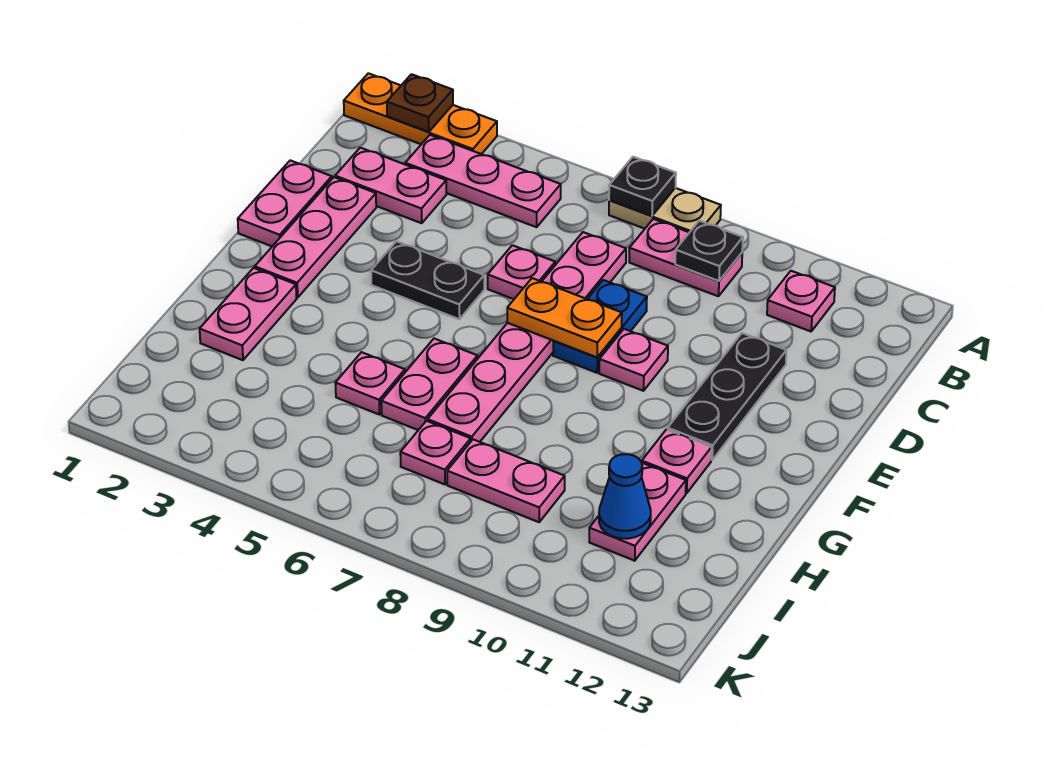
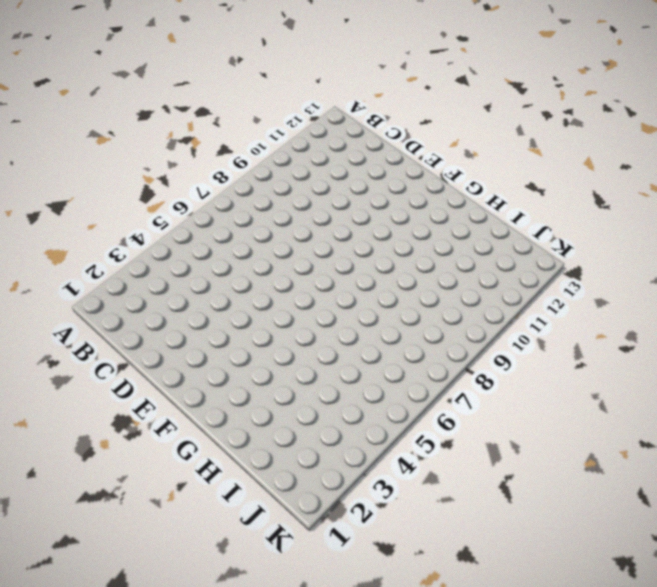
none -> orange plate A1:A3 level 1
none -> tan plate A7:A8 level 1
none -> pink plate B3:B5 level 1

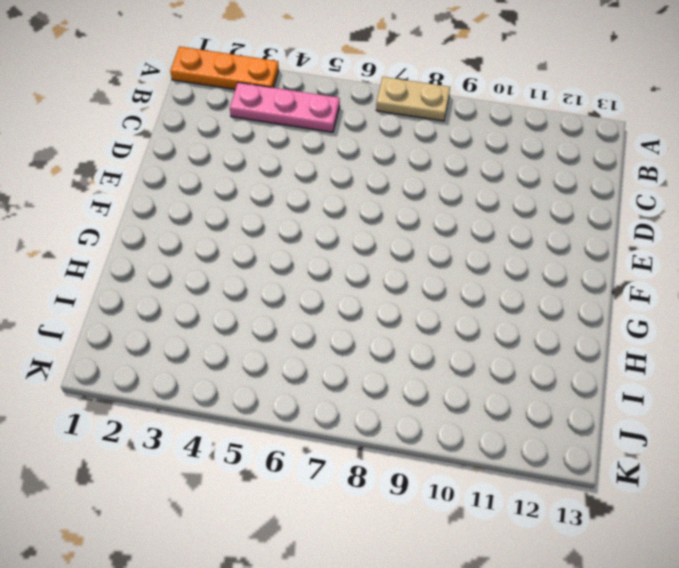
none -> pink plate B8:B9 level 1
none -> pink plate B11 level 1
none -> pink plate C2:C3 level 1

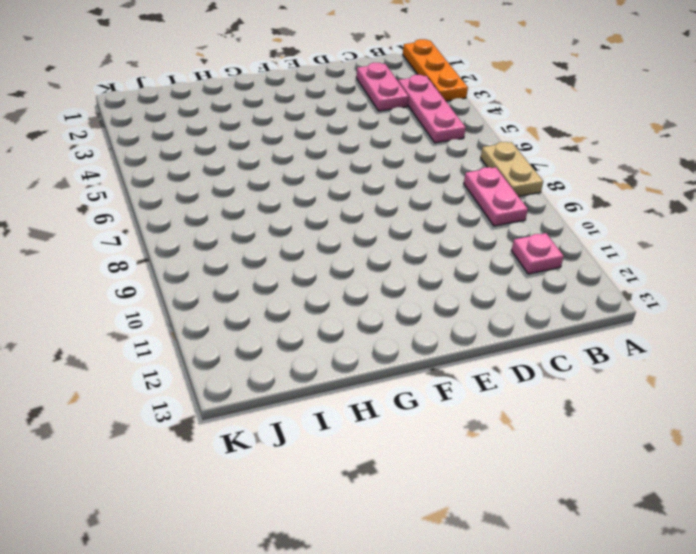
none -> pink plate C7:H7 level 1
none -> pink plate D1:E1 level 1
none -> pink plate D2:F2 level 1

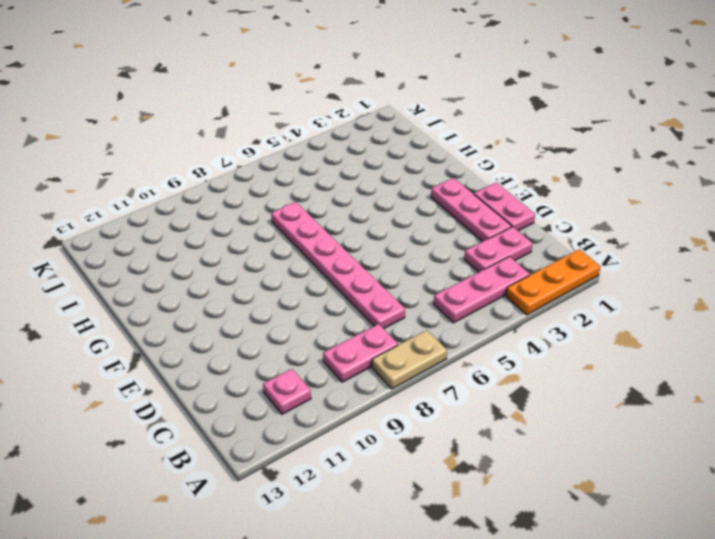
none -> pink plate D6 level 1
none -> blue plate D8:E8 level 1
none -> black plate D11:F11 level 1

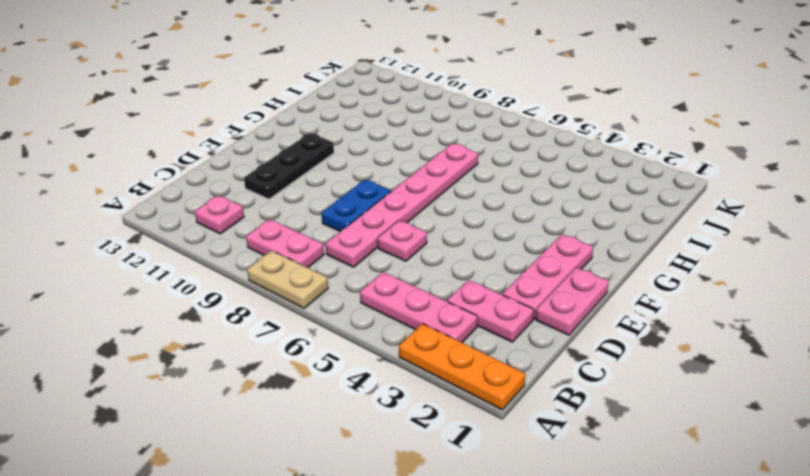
none -> black plate E4:E5 level 1
none -> pink plate E9 level 1
none -> pink plate G2:H2 level 1

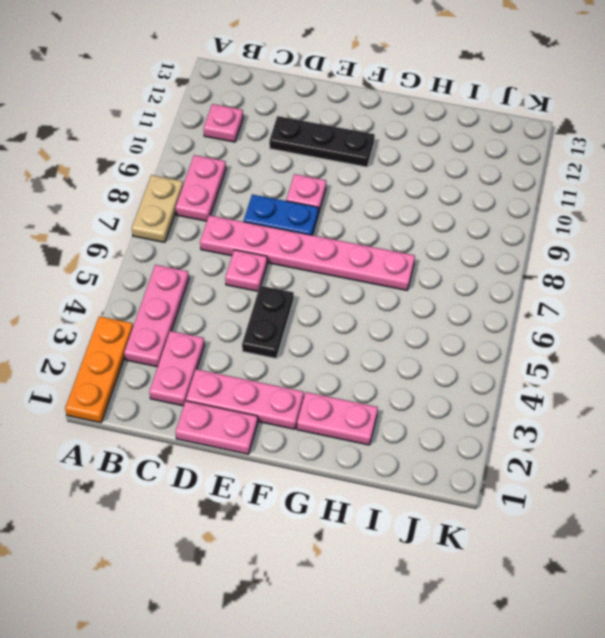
none -> pink plate G6:H6 level 1
none -> pink plate G11 level 1
none -> pink plate H5 level 1

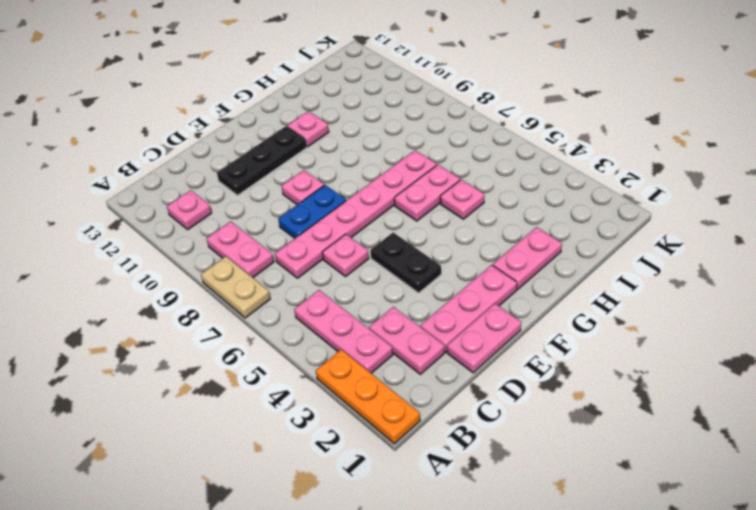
none -> pink plate H11:I11 level 1
none -> pink plate I7 level 1
none -> pink plate I8:I9 level 1

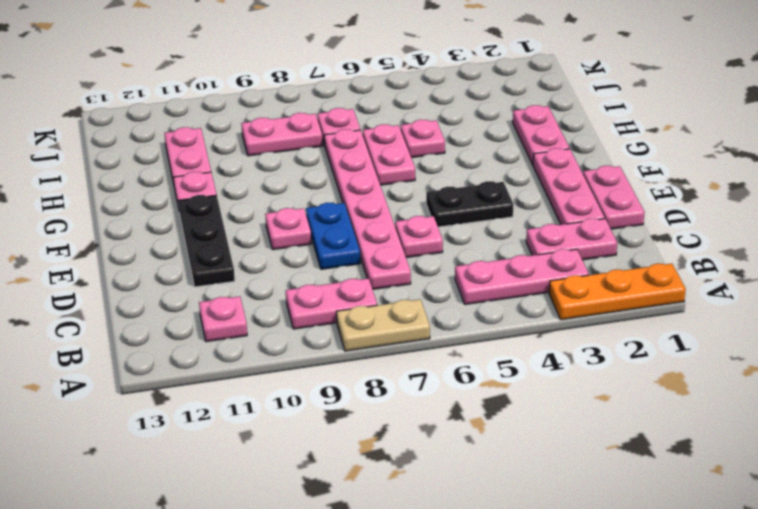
none -> brown plate A2 level 2
none -> black plate A7 level 2
none -> black plate B9 level 2

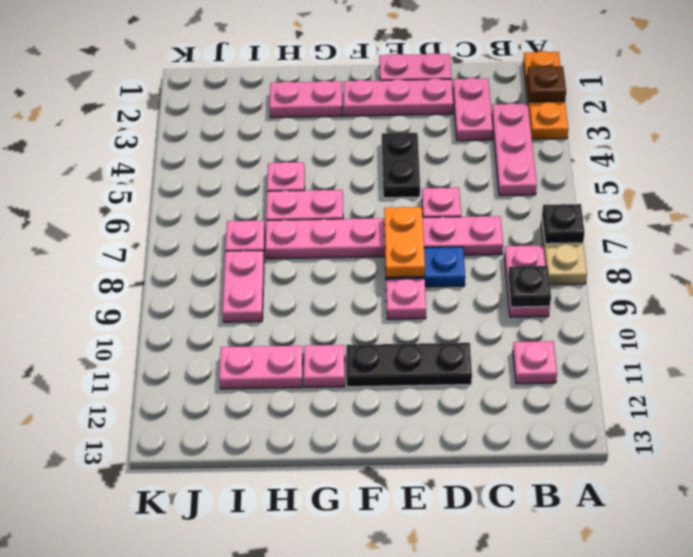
none -> blue cone I11 level 2

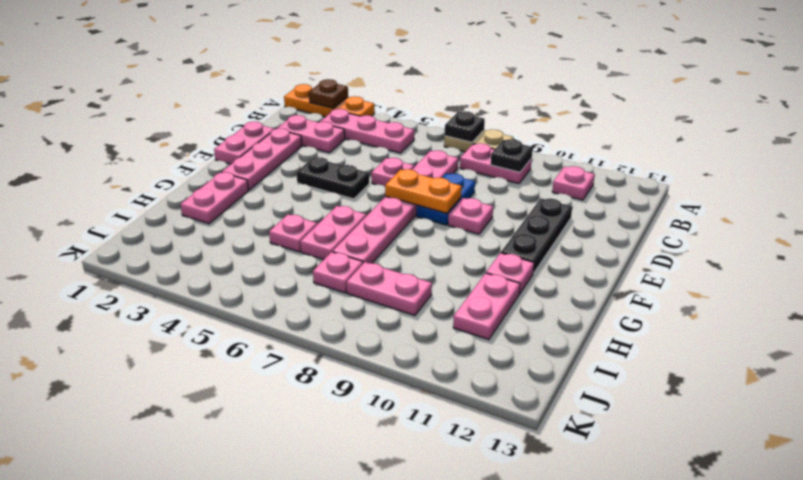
none -> blue cone I11 level 2

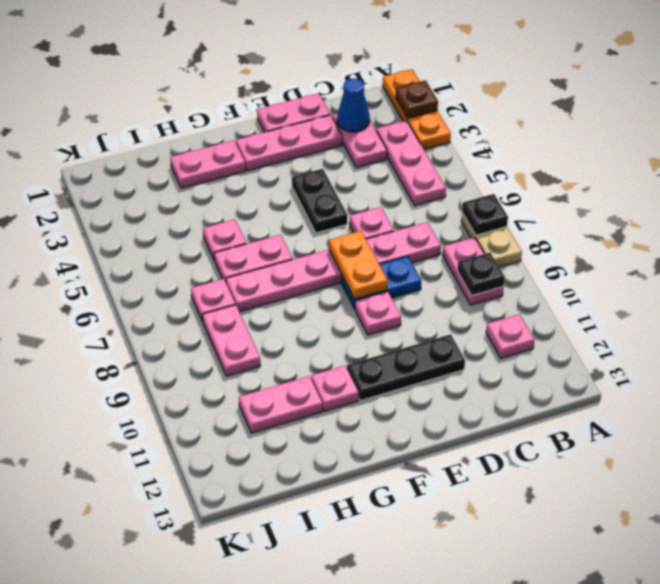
blue cone C2 level 2 -> blue cone I11 level 2

